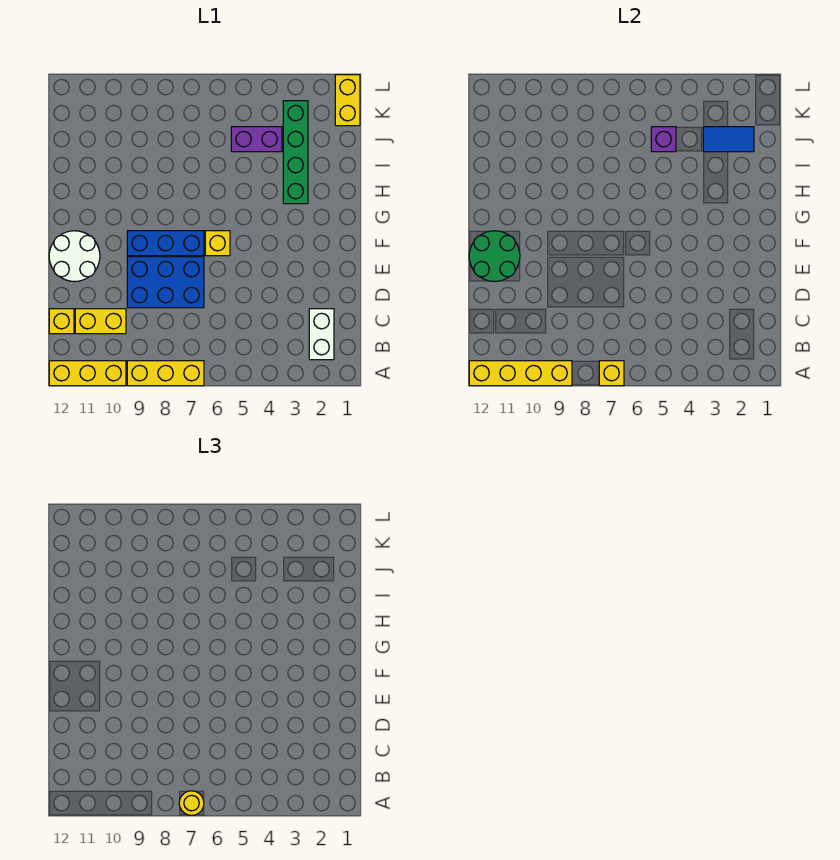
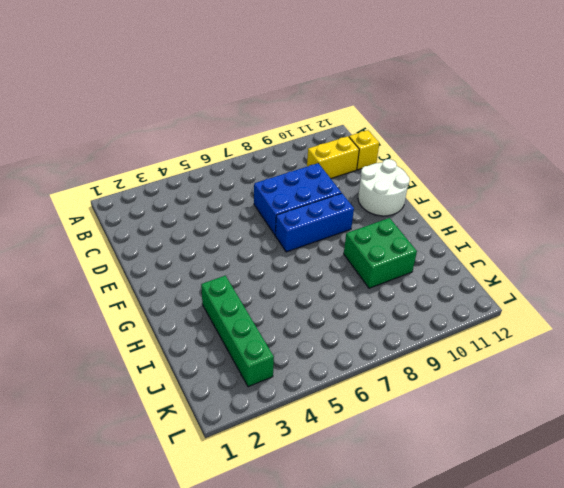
green brick H9:I10 level 1 -> none
none -> yellow brick A7:A9 level 1
none -> yellow brick A10:A12 level 1
none -> white brick B2:C2 level 1

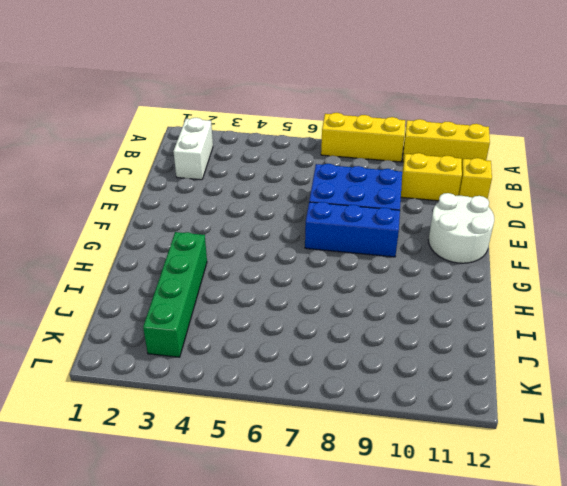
none -> yellow brick F6 level 1
none -> purple brick J4:J5 level 1
none -> yellow brick K1:L1 level 1

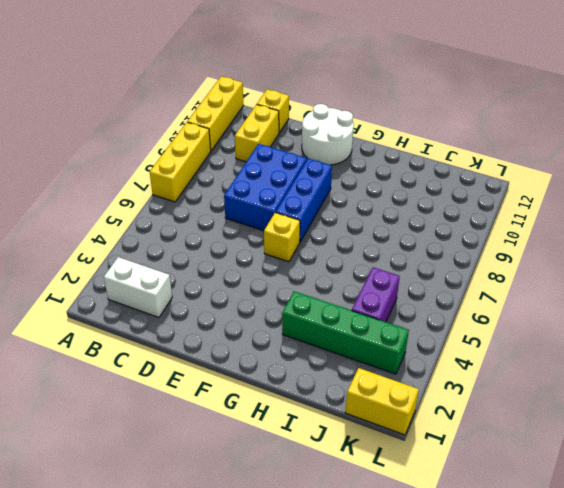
none -> yellow brick A7 level 2
none -> yellow brick A9:A12 level 2
none -> green round brick E11:F12 level 2

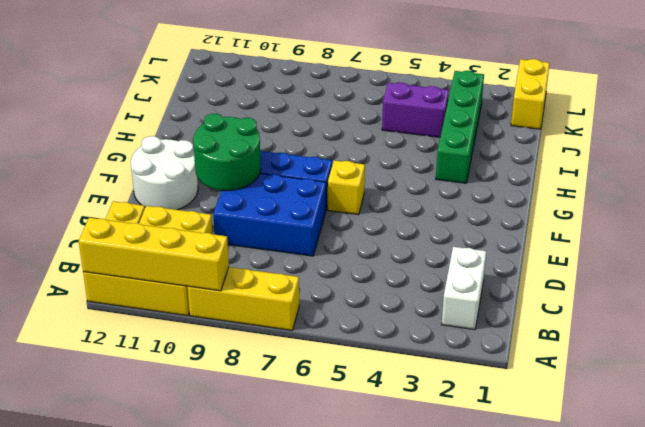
green round brick E9:F10 level 2 -> green round brick E11:F12 level 2
none -> yellow brick A7 level 2
none -> blue tile J2:J3 level 2
none -> purple brick J5 level 2

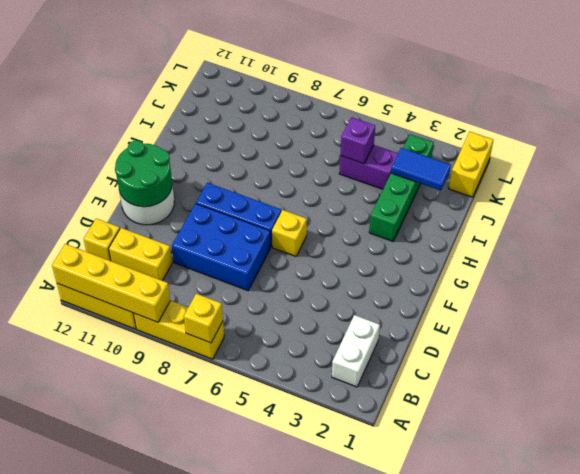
none -> yellow round brick A7 level 3

